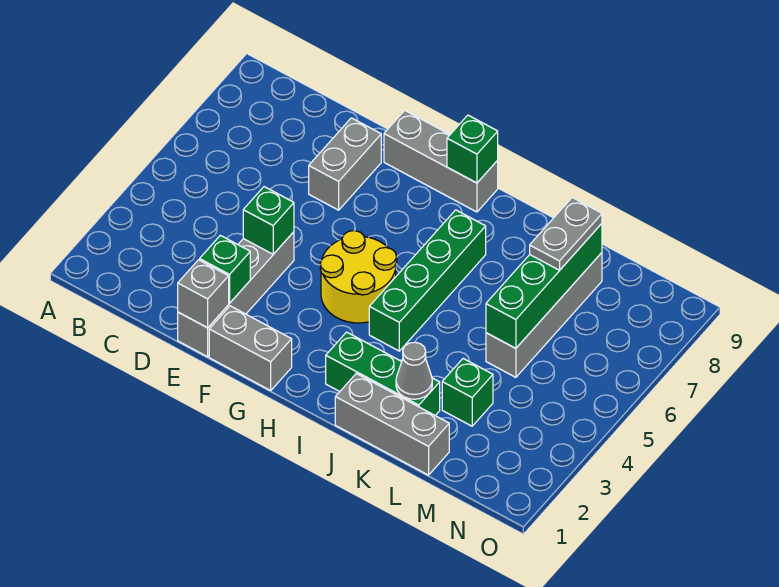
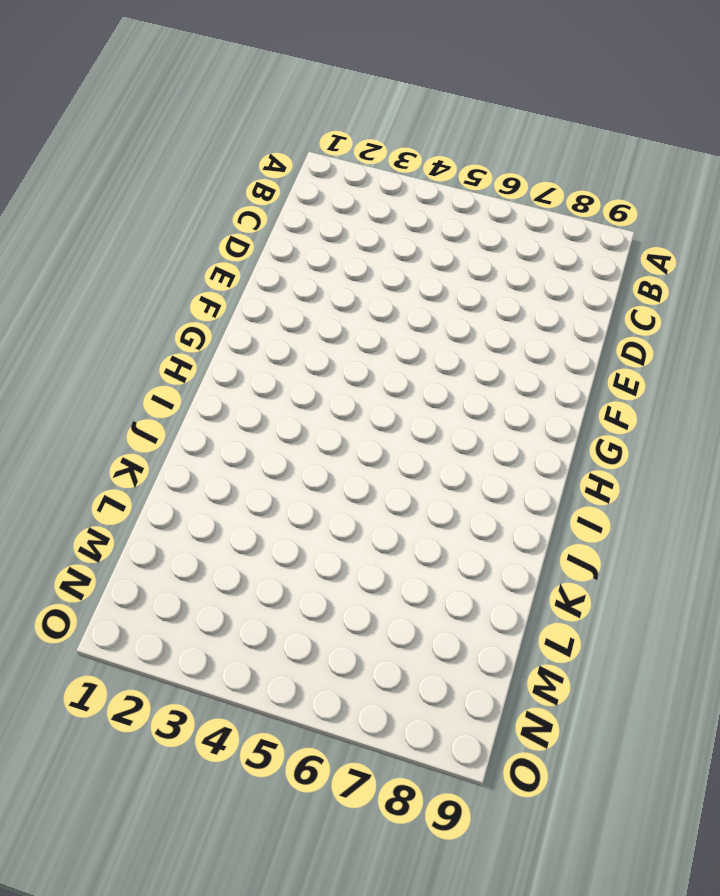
none -> grey brick E1:E4 level 1
none -> grey brick E7:E8 level 1
none -> grey brick F1:G1 level 1

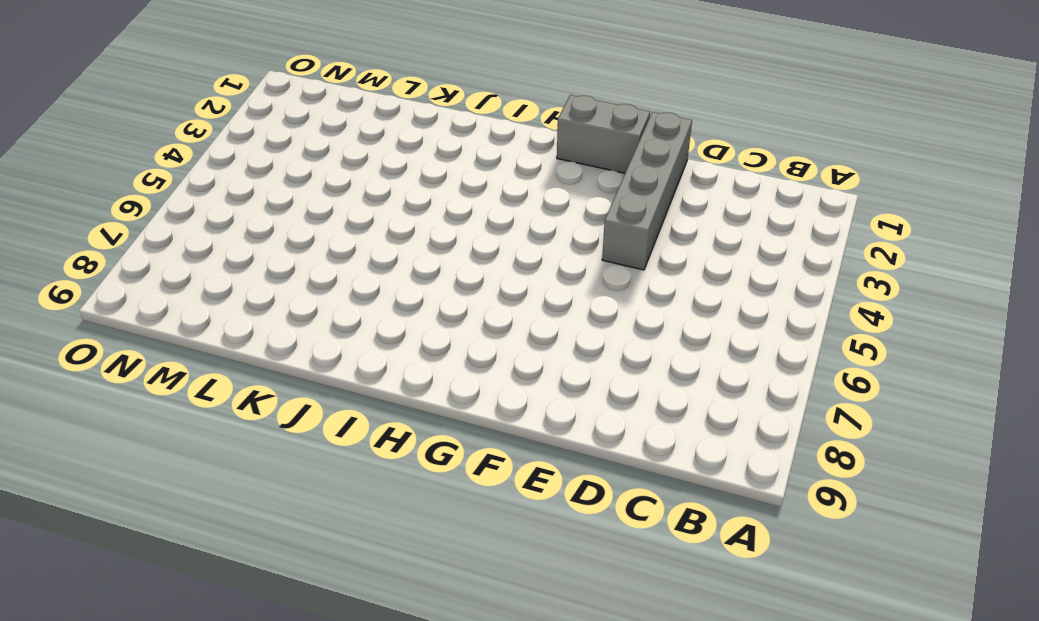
none -> grey brick E7:E8 level 1
none -> grey brick F9:H9 level 1
none -> yellow round brick G4:H5 level 1

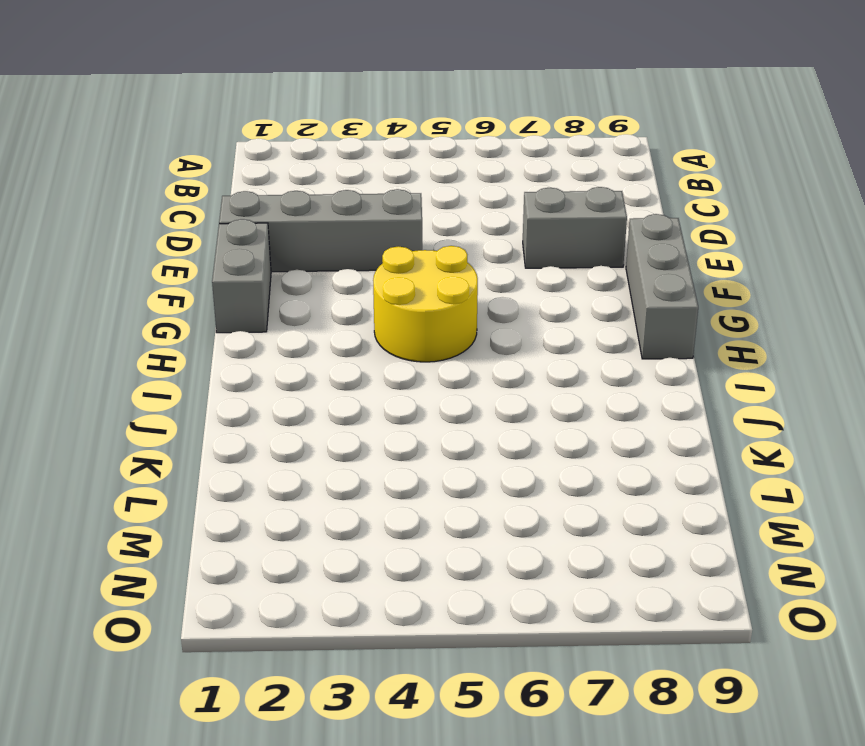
none -> green brick I2:K2 level 1
none -> green brick I4:I7 level 1
none -> grey brick J1:L1 level 1

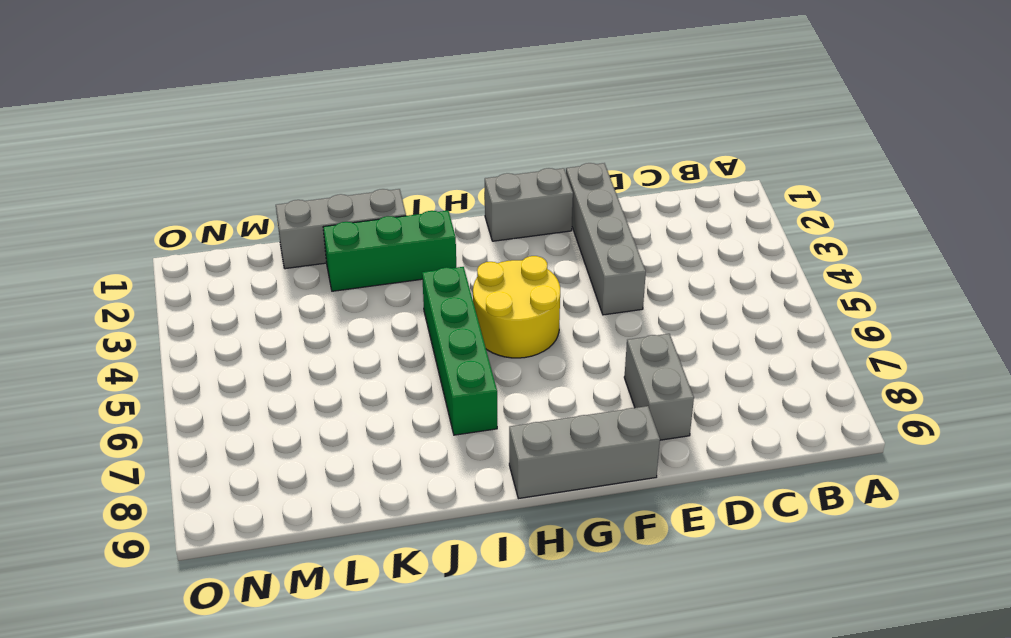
none -> green brick L3 level 1
none -> grey brick L5:L8 level 1
none -> grey brick E1 level 2

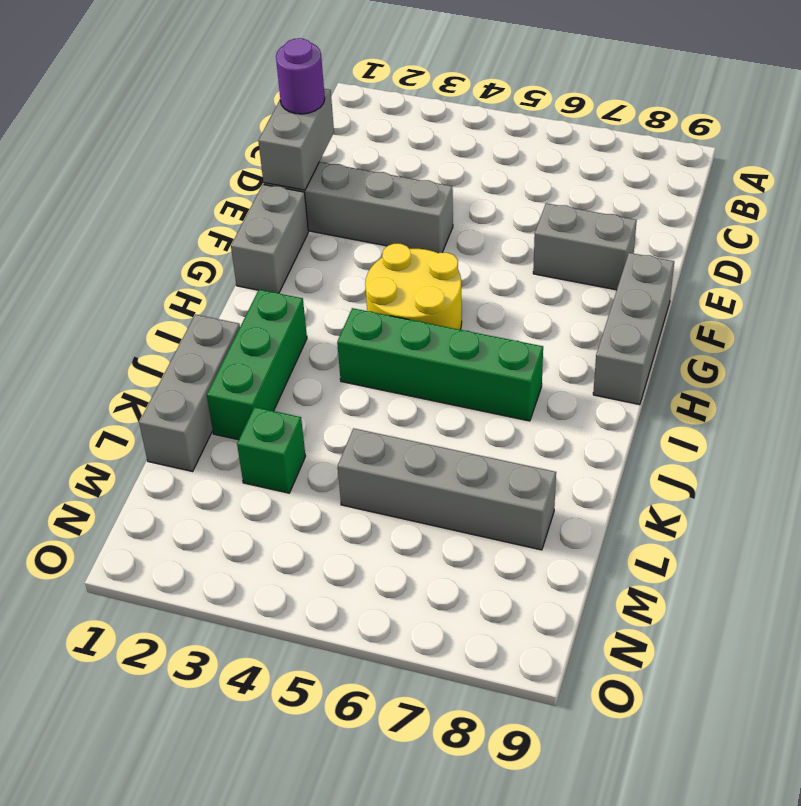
grey brick D1:E1 level 2 -> grey brick E1 level 2
purple round brick D1 level 3 -> none
none -> green brick E2 level 2
none -> green brick E4 level 2
none -> green brick H9 level 2

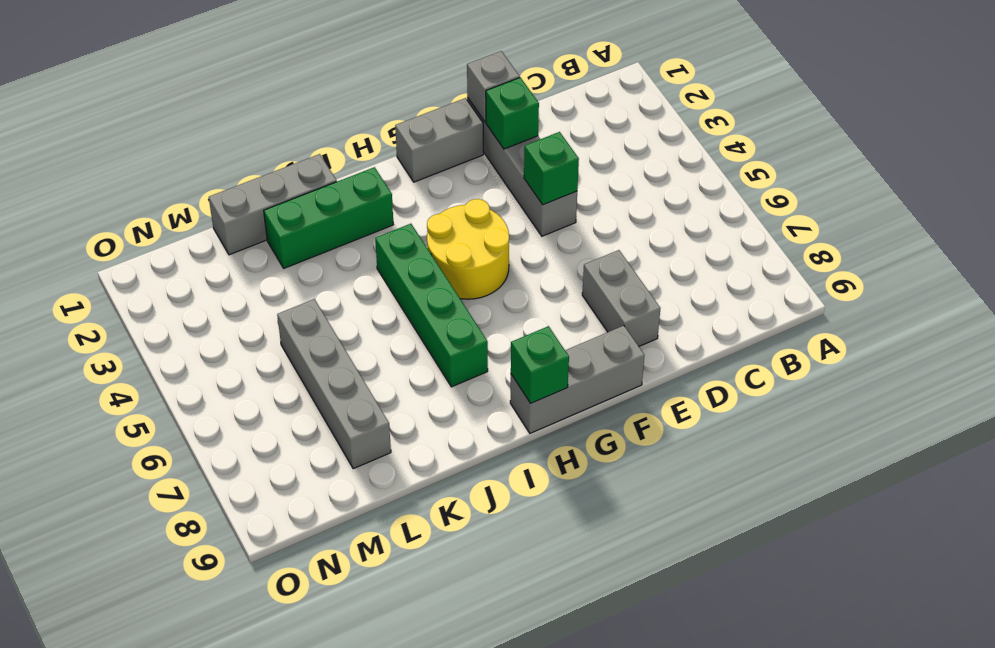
none -> green brick L3 level 1
none -> grey cone K2 level 2
none -> green brick L5:L8 level 2

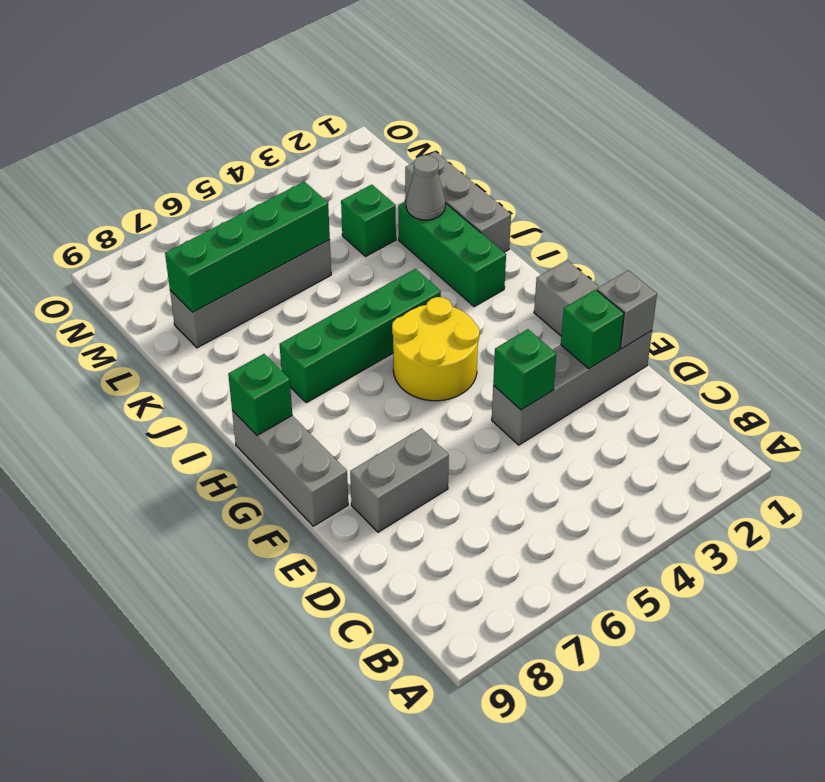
none -> grey plate L7:L8 level 3

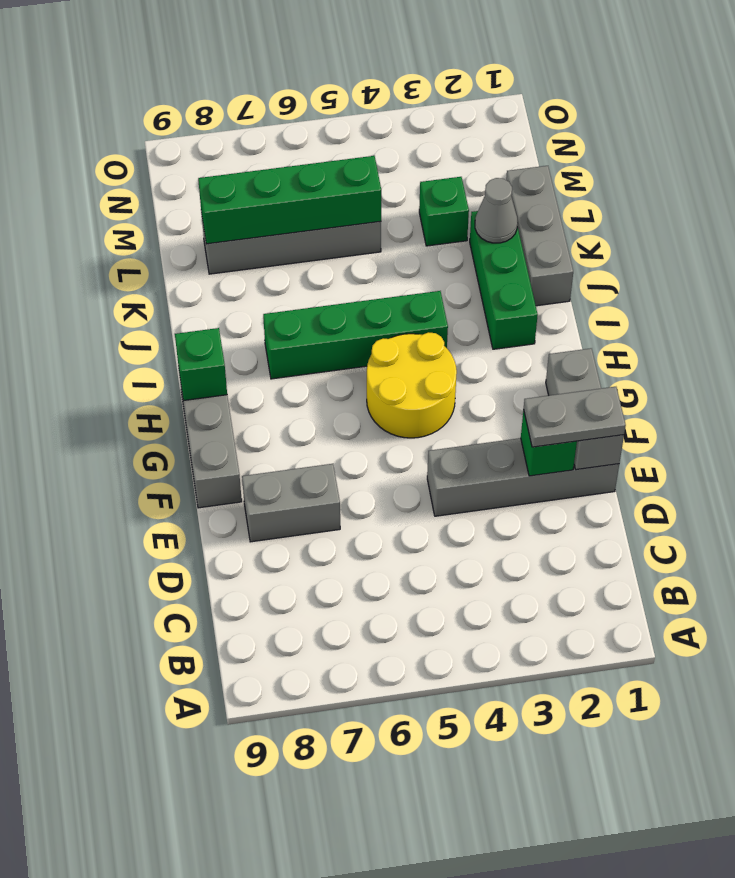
grey plate E1:E2 level 3 -> grey plate L7:L8 level 3
none -> green brick E4 level 2

